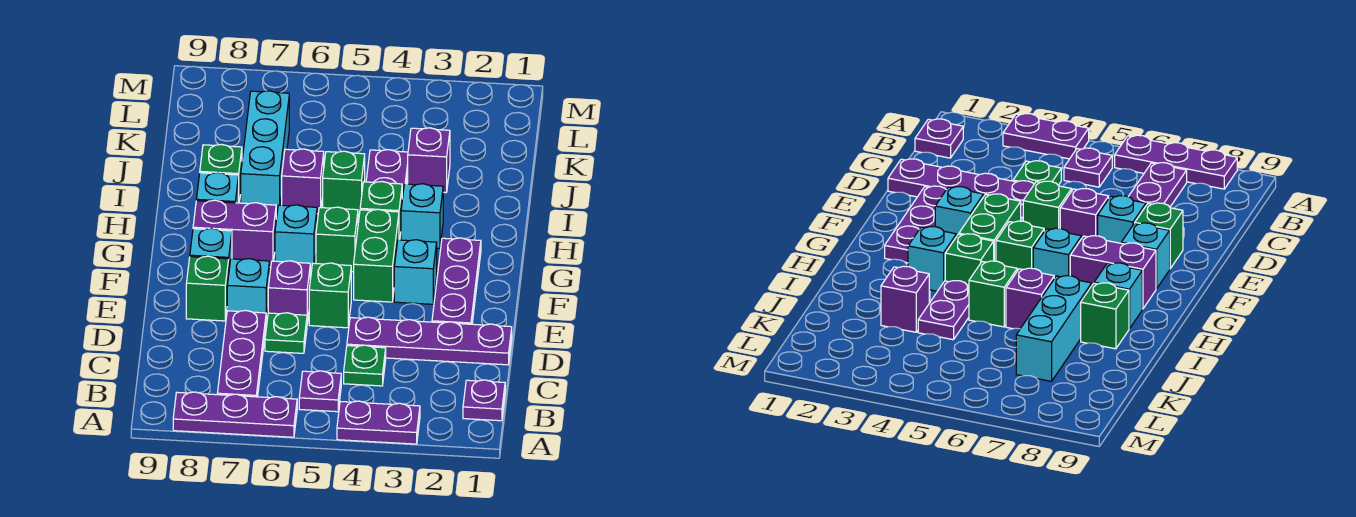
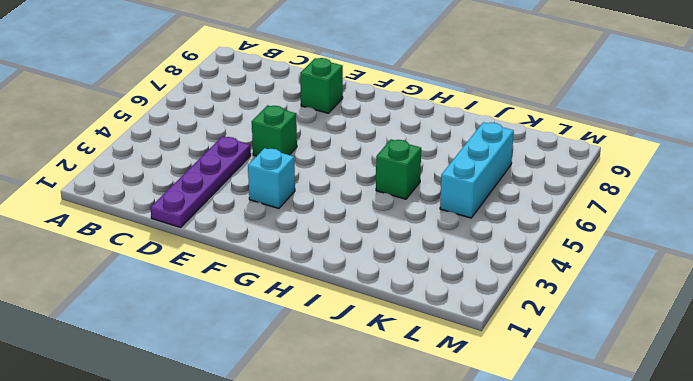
cyan brick K5:K7 level 1 -> cyan brick I7:K7 level 1
none -> purple plate A3:A4 level 1
none -> purple plate A6:A8 level 1
none -> purple plate B1 level 1

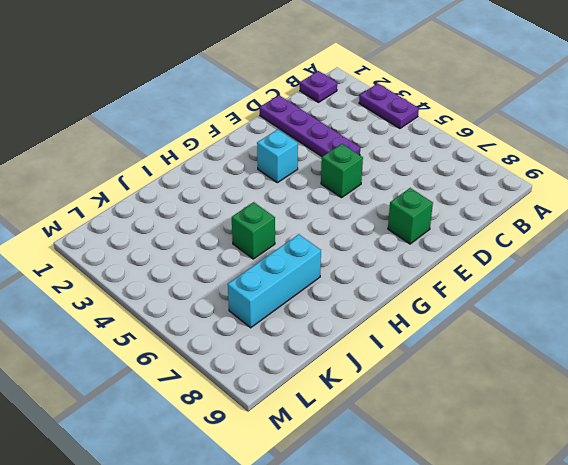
none -> purple plate A6:A8 level 1
none -> purple plate B5 level 1
none -> purple plate B7:D7 level 1

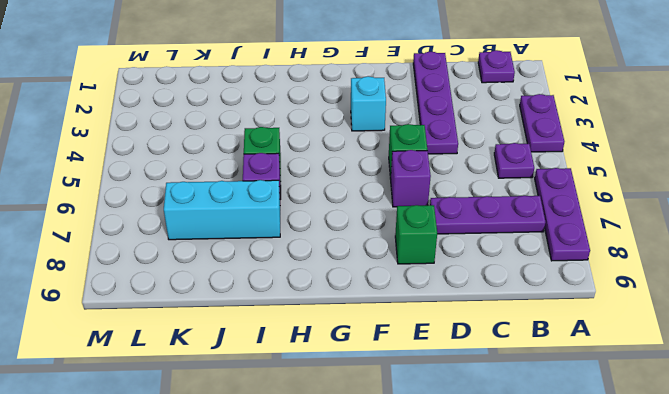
none -> green plate C4 level 1
none -> green plate D6 level 1
none -> purple plate E2:G2 level 1

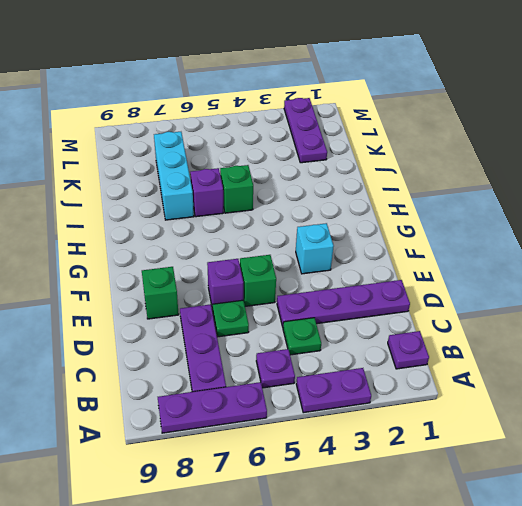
purple plate K2:M2 level 1 -> purple plate E2:G2 level 1
none -> cyan brick E7 level 1
none -> green brick F4:G4 level 1
none -> cyan brick F8 level 1

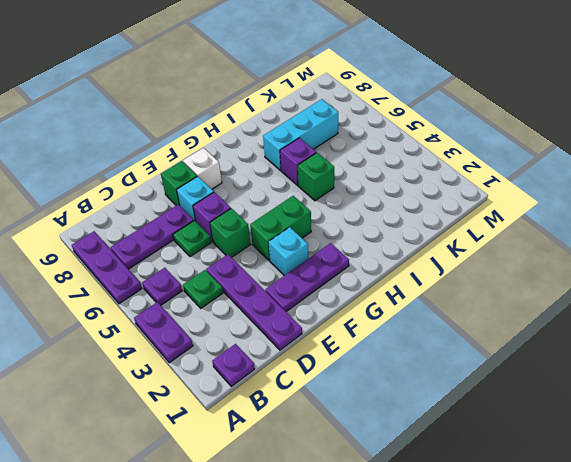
white brick F8 level 1 -> cyan brick F8 level 1
none -> green brick G5 level 1
none -> cyan brick G6 level 1
none -> purple brick G7:G8 level 1

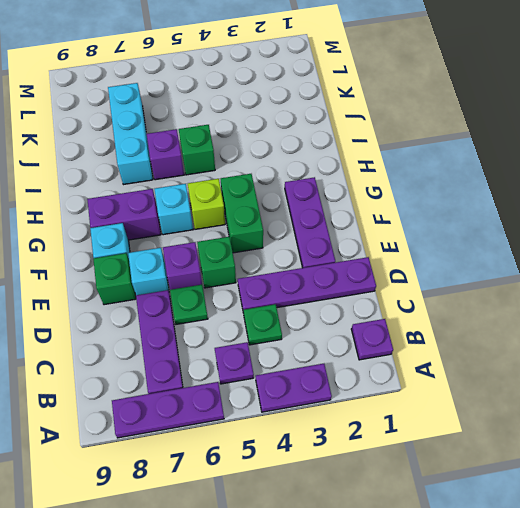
lime brick G5 level 1 -> green brick G5 level 1
none -> cyan brick F3 level 1
none -> cyan brick H3 level 1
none -> green brick H4 level 1

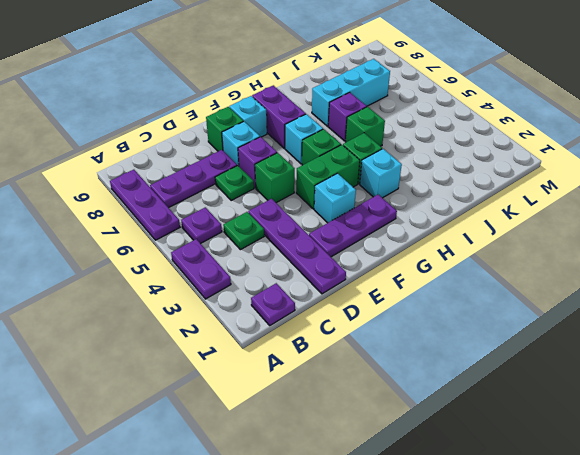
none -> cyan brick H8 level 1
none -> purple plate I4:J4 level 1
none -> green brick I8 level 1

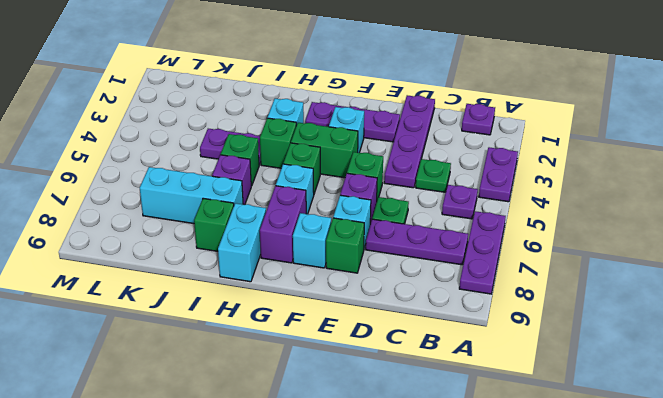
cyan brick H8:H9 level 1 -> cyan brick H8 level 1
none -> purple brick J3 level 1

